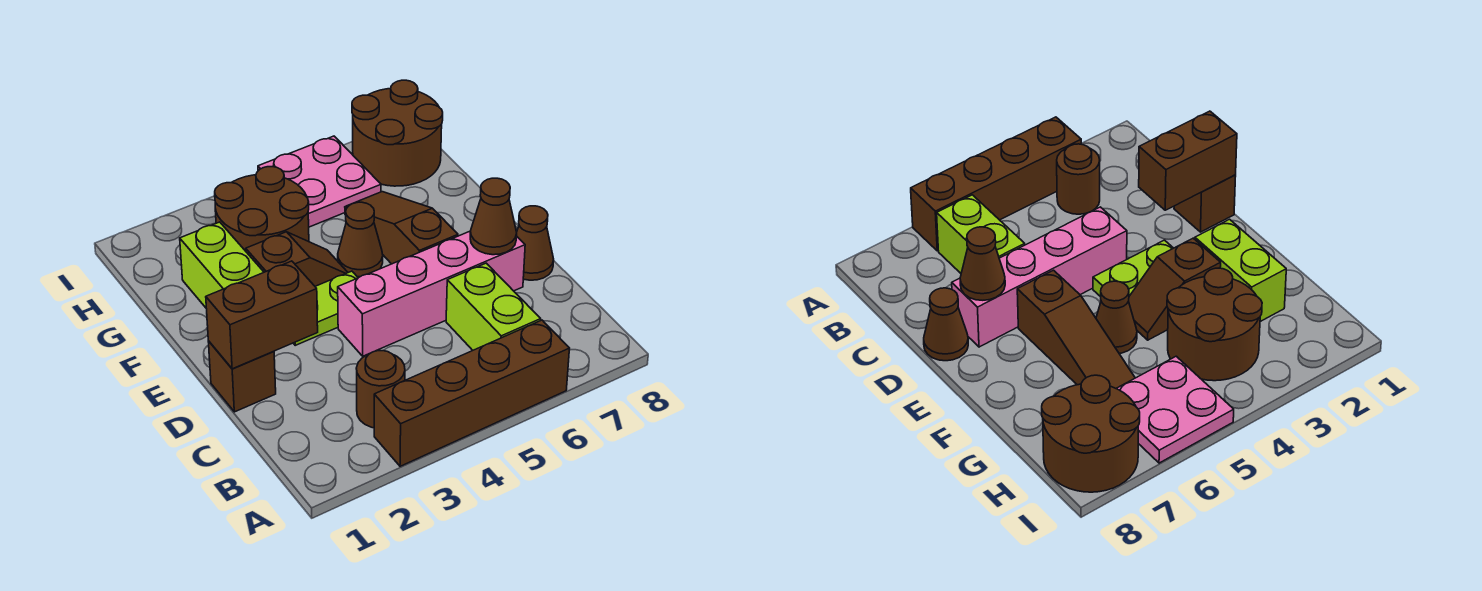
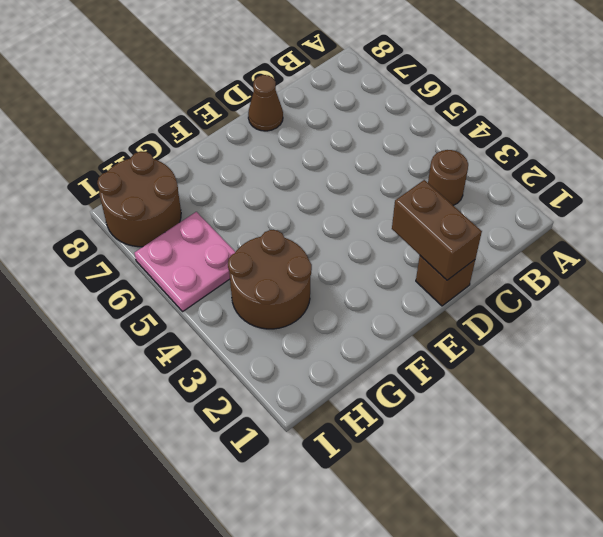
none -> brown brick A3:A6 level 1
none -> lime brick B6:C6 level 1
none -> pink brick D4:D7 level 1

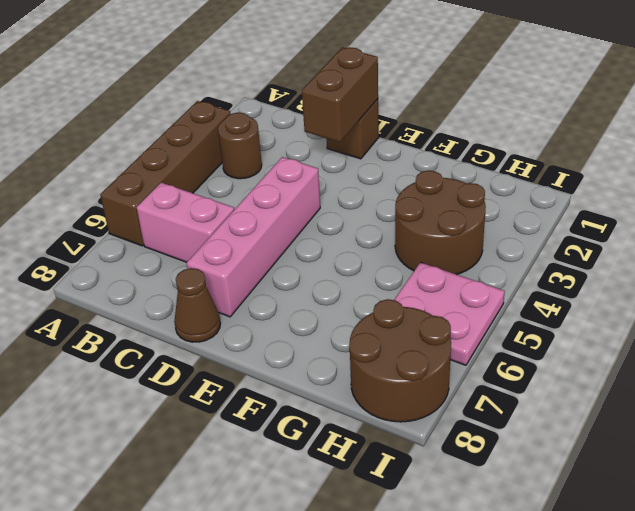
pink brick B6:C6 level 1 -> lime brick B6:C6 level 1
none -> lime plate E3:E4 level 1
none -> brown slope E6:G6 level 1 top E
none -> lime brick F2:G2 level 1

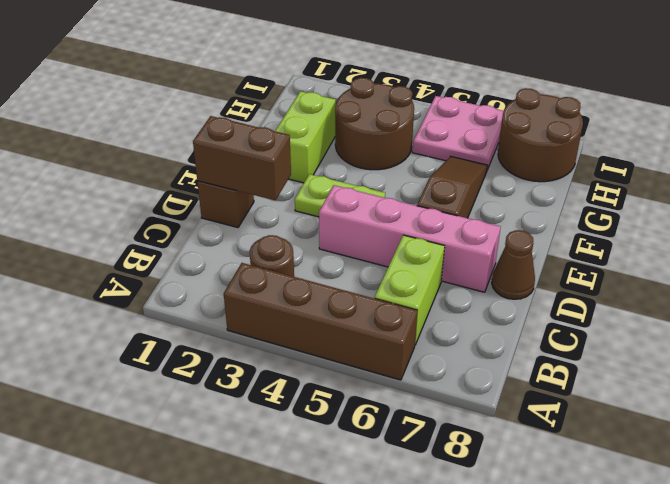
none -> brown slope F3:F4 level 1 top 3
none -> brown cone F5 level 1
none -> brown cone D7 level 2

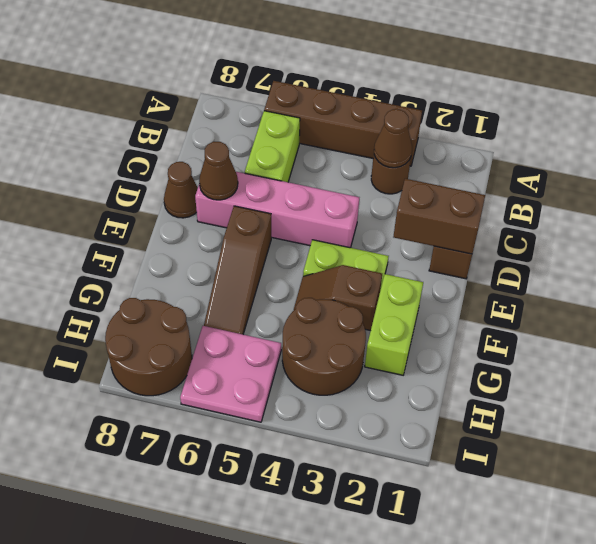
brown cone B3 level 2 -> brown cone F5 level 1

